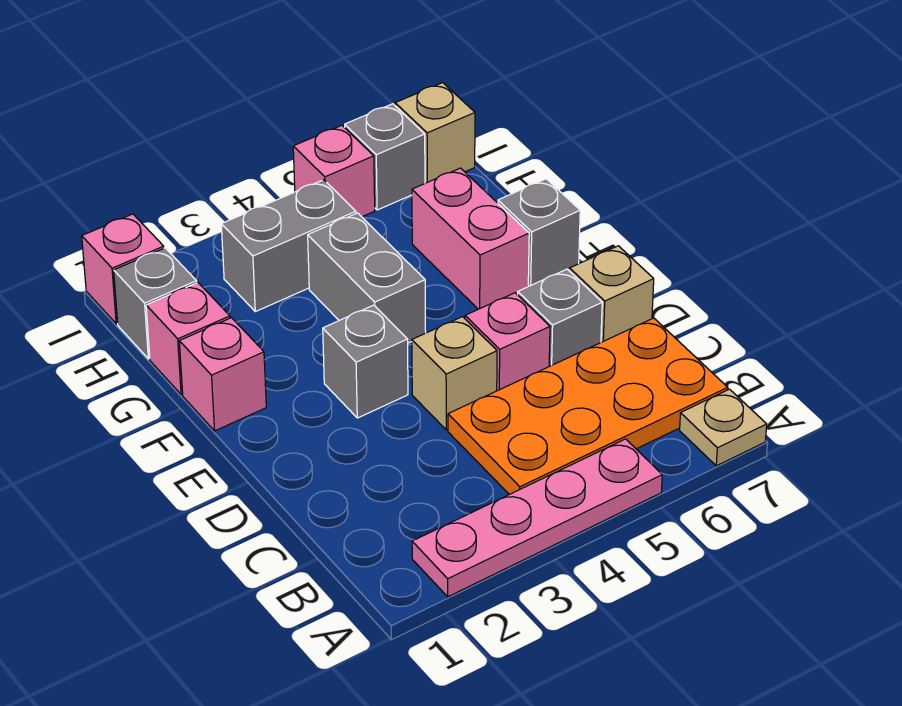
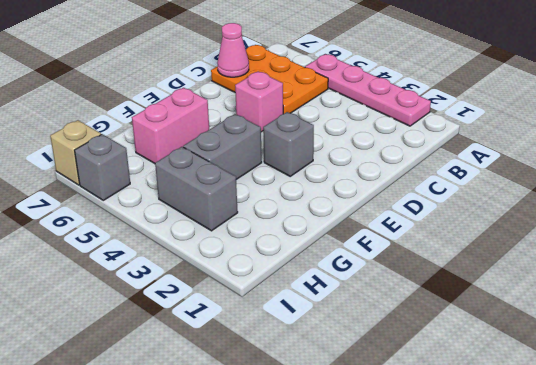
orange plate B5:C7 level 1 -> orange plate B4:C7 level 1
pink cone C7 level 2 -> none
none -> tan plate A7 level 1
none -> tan brick D4 level 1
none -> grey brick D6 level 1

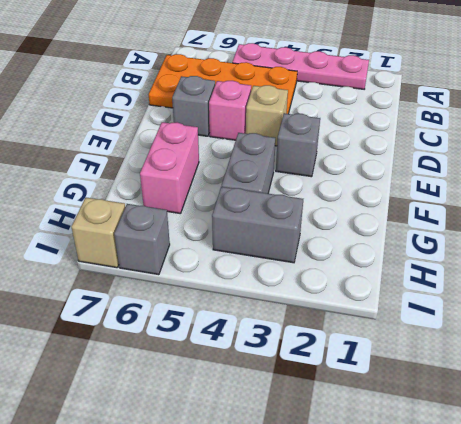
none -> tan plate A7 level 1
none -> tan brick D7 level 1
none -> pink brick F1 level 1

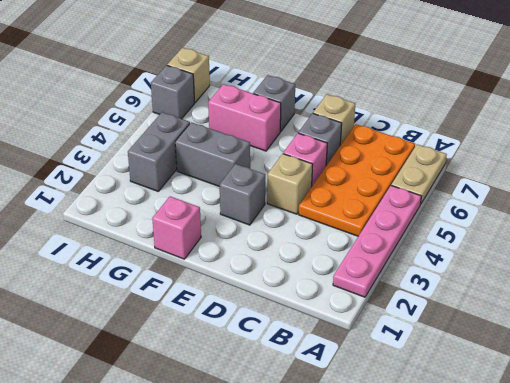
tan plate A6:A7 level 1 -> tan plate A7 level 1
none -> pink brick G1 level 1
none -> grey brick H1 level 1
none -> pink brick I1 level 1

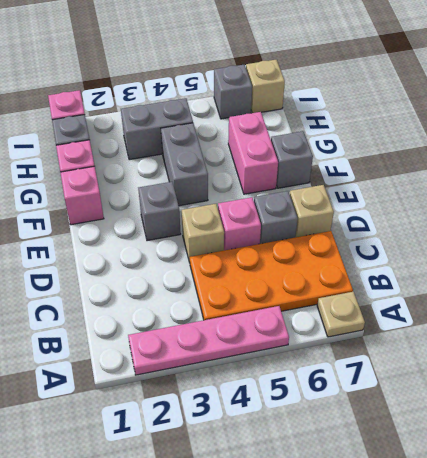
none -> pink brick I5 level 1

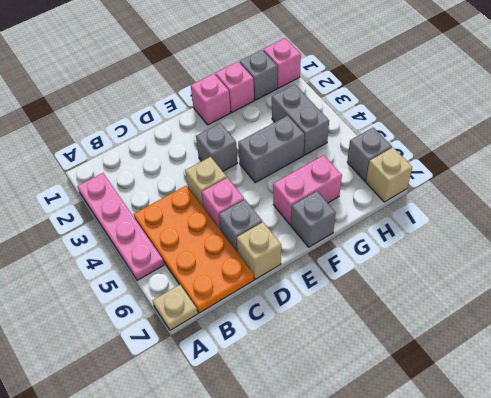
none -> pink brick I5 level 1

